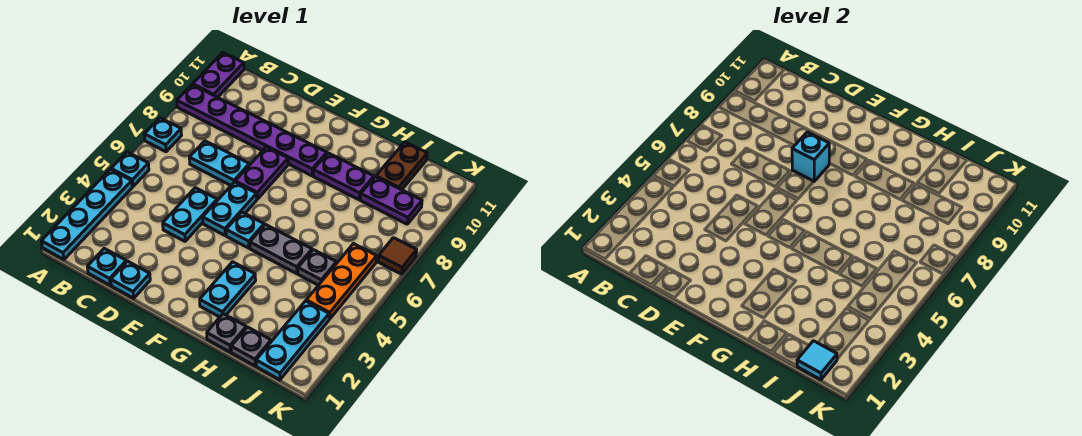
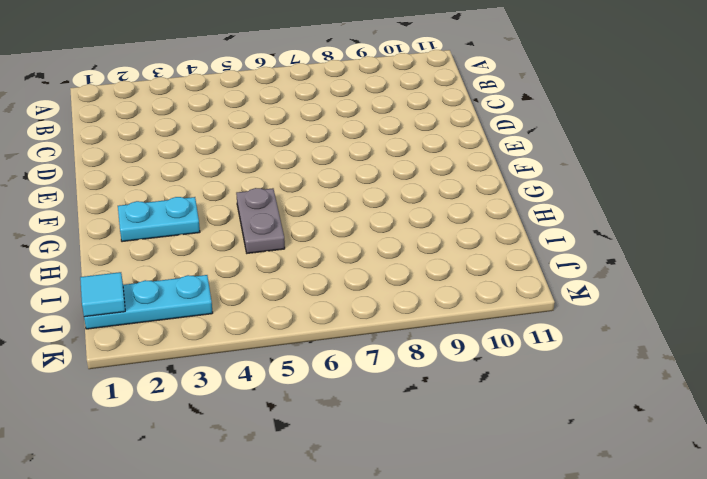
none -> cyan plate A1:A4 level 1
none -> cyan plate A5 level 1
none -> cyan plate A7 level 1

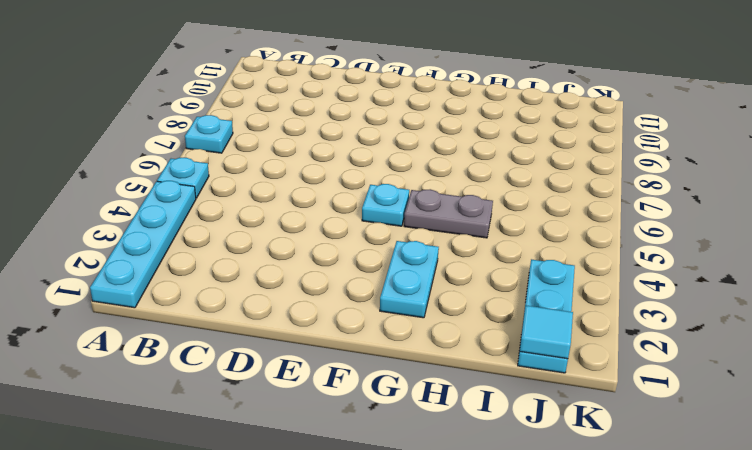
none -> purple plate A9:F9 level 1
none -> purple plate A10:A11 level 1
none -> cyan plate C1 level 1

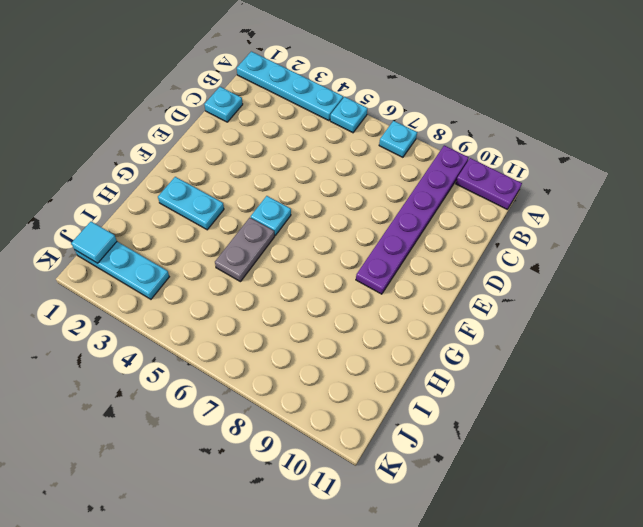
none -> cyan plate C7:D7 level 1
none -> cyan plate D1 level 1
none -> cyan plate D4:D5 level 1

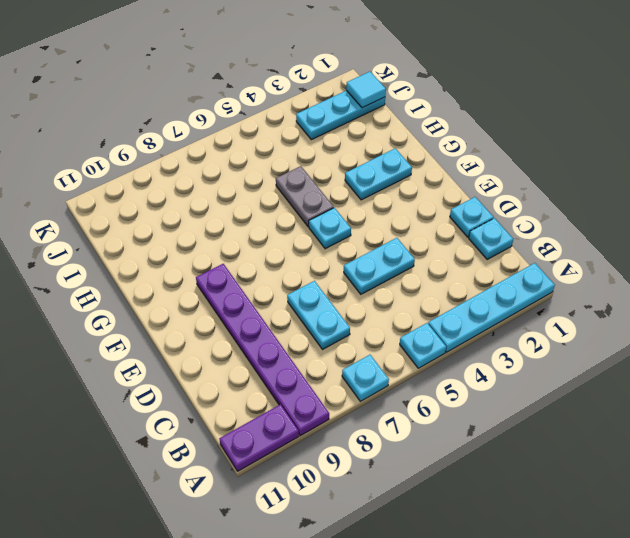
none -> cyan plate E5:E6 level 1
none -> purple plate E7:E8 level 1
none -> purple plate G9:H9 level 1

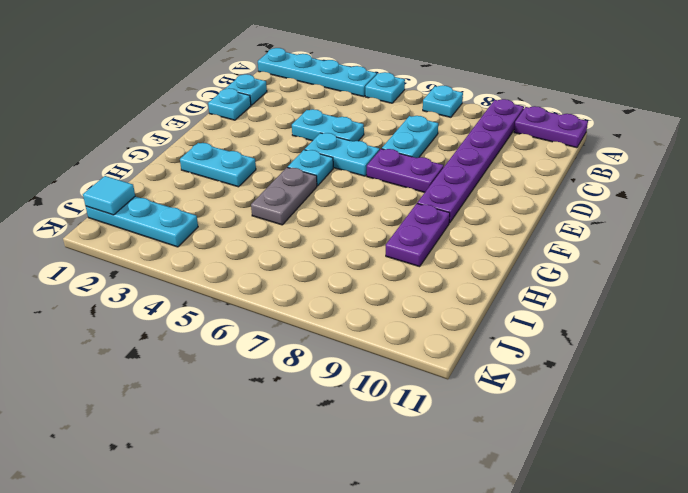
none -> grey plate H1 level 1
none -> grey plate I1 level 1
none -> grey plate I5 level 1

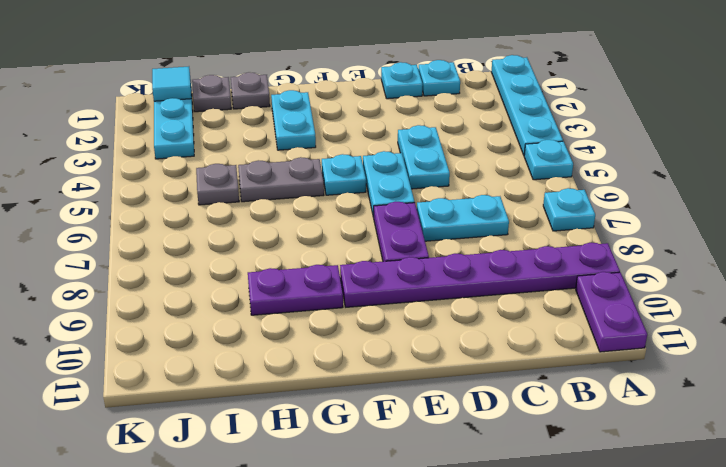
none -> purple plate I9:J9 level 1
none -> brown plate I10:I11 level 1
none -> orange plate J4:J6 level 1

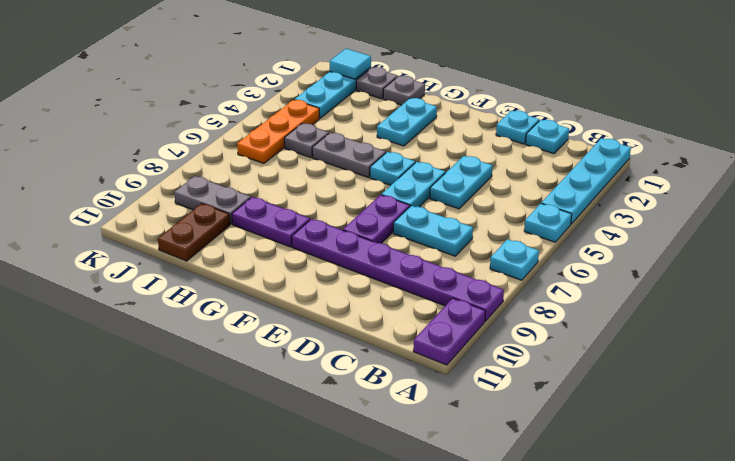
grey plate I9:J9 level 1 -> purple plate I9:J9 level 1
none -> brown tile K7 level 1
none -> cyan brick E8 level 2

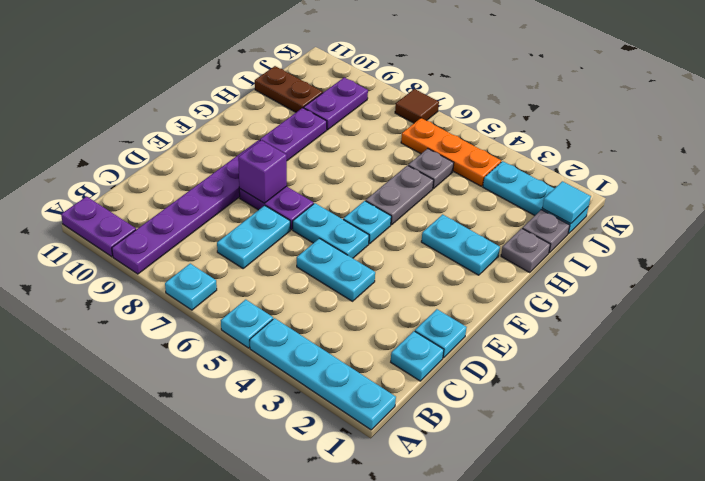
purple brick E8 level 2 -> cyan brick E8 level 2

